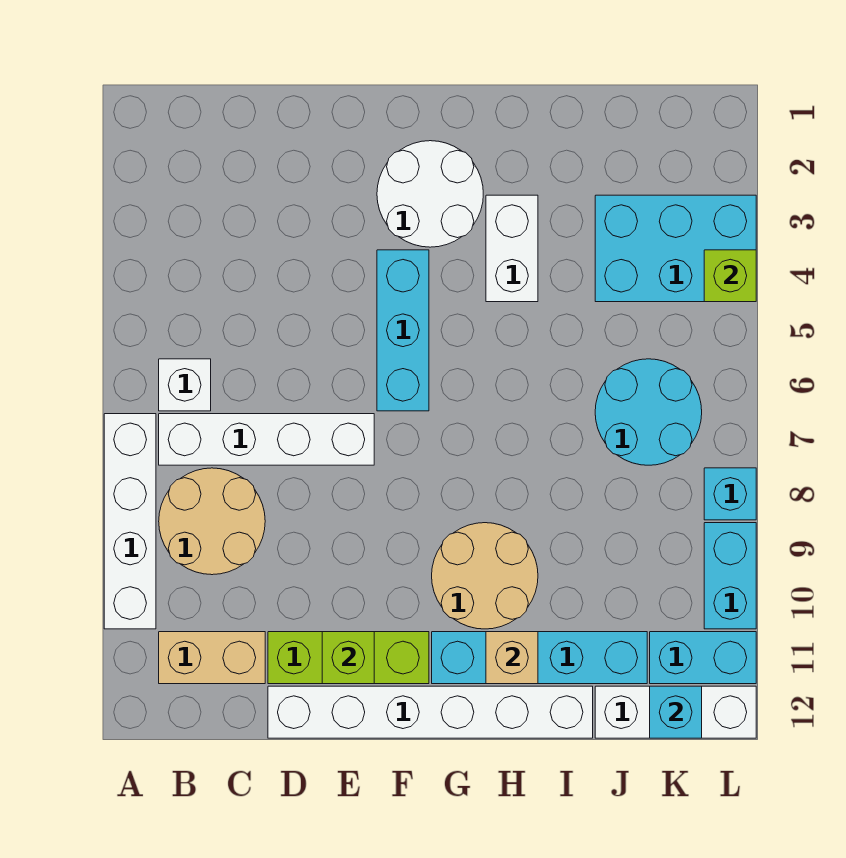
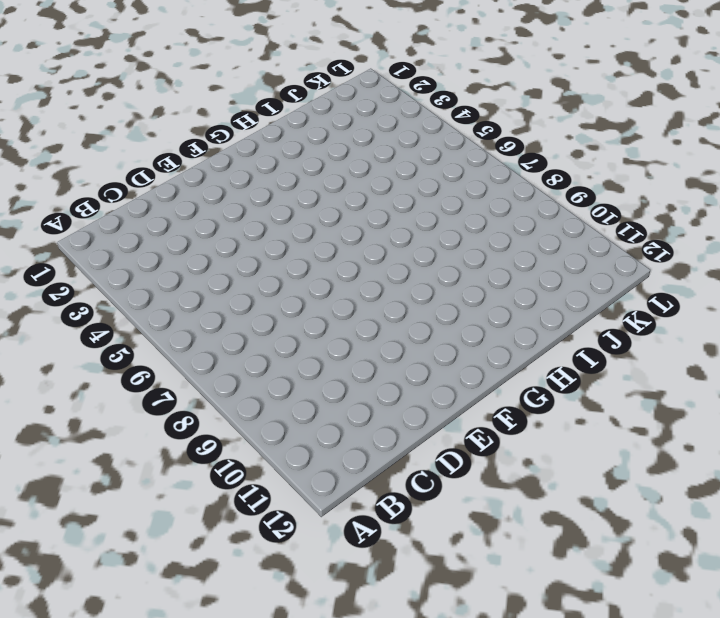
none -> white brick A7:A10 level 1
none -> white brick B6 level 1
none -> white brick B7:E7 level 1

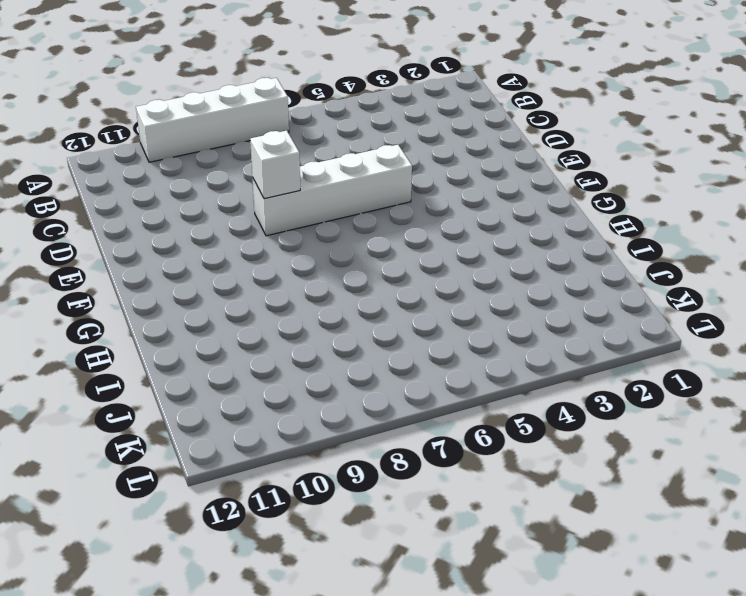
white brick E5:E8 level 1 -> white brick B7:E7 level 1
white brick E8 level 2 -> white brick B6 level 1
none -> tan round brick B8:C9 level 1
none -> tan brick B11:C11 level 1
none -> lime brick D11:F11 level 1

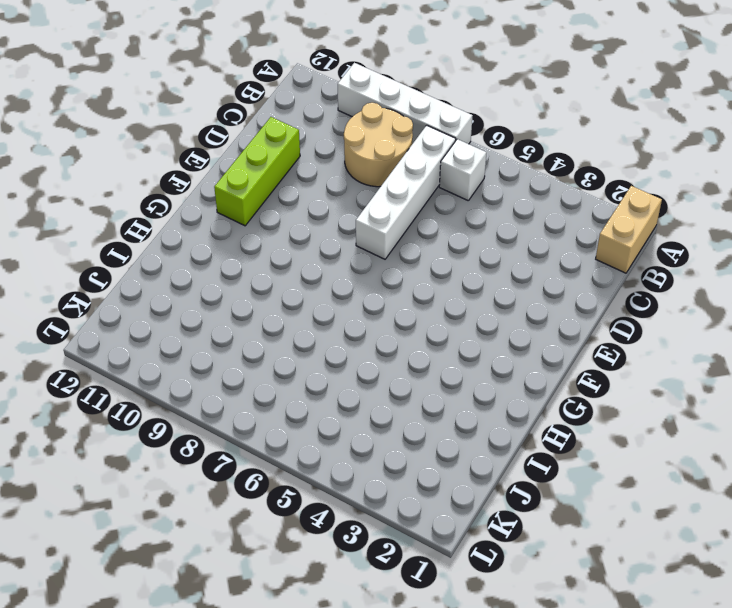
tan brick A1:B1 level 1 -> tan brick B11:C11 level 1
none -> white brick D12:I12 level 1
none -> white round brick F2:G3 level 1
none -> cyan brick F4:F6 level 1

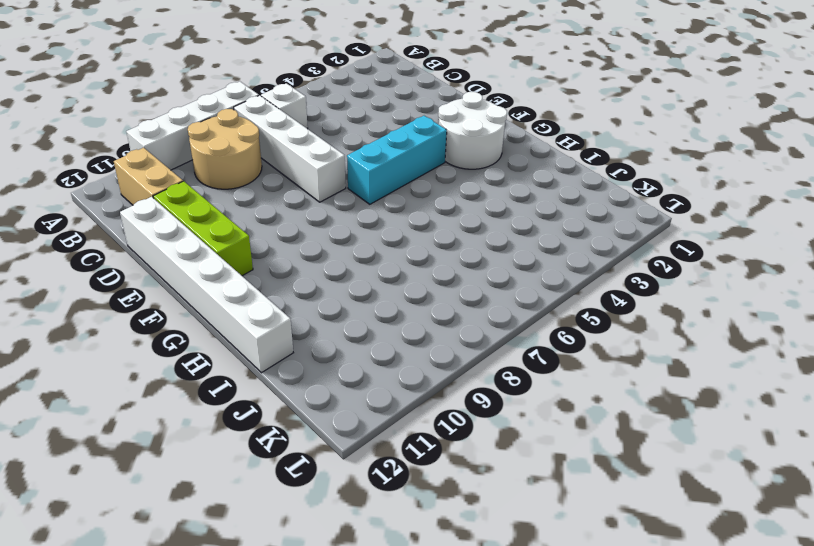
none -> tan round brick G9:H10 level 1
none -> cyan brick G11:J11 level 1
none -> white brick H3:H4 level 1

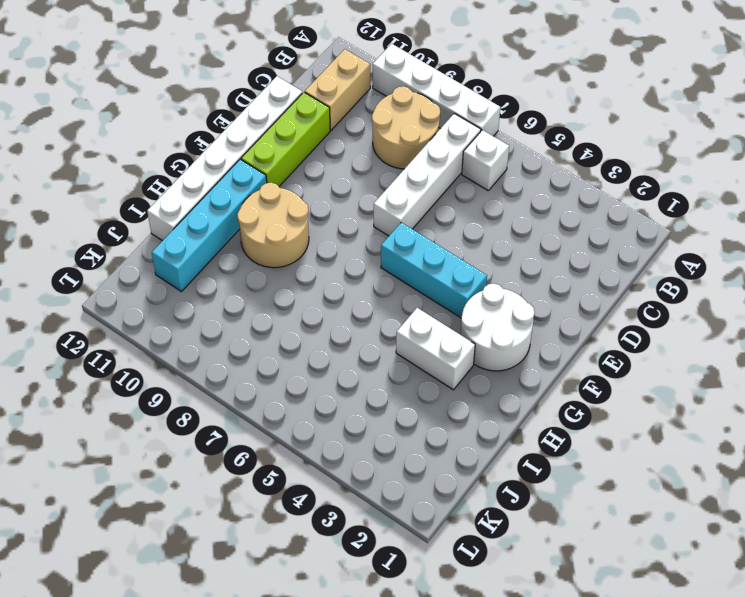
none -> cyan brick J3:L4 level 1
none -> cyan round brick J6:K7 level 1
none -> white brick J12:L12 level 1

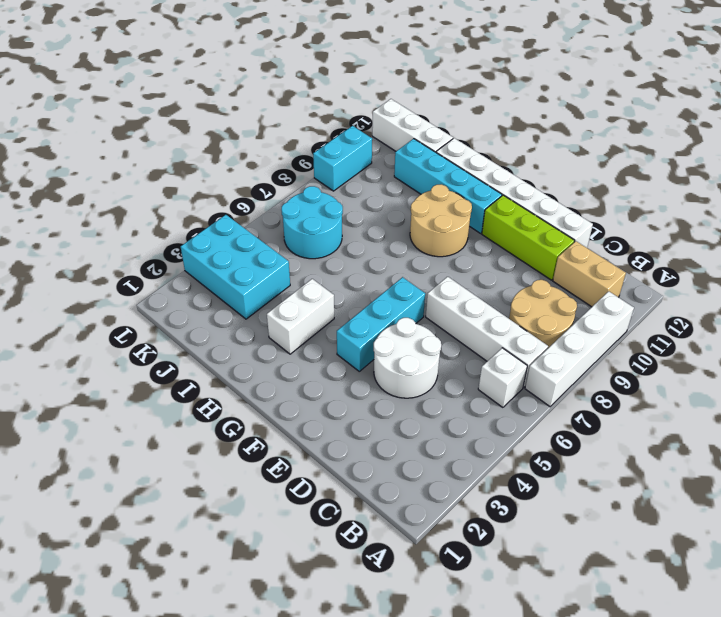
white round brick D4:E5 level 1 -> white round brick F2:G3 level 1
none -> cyan brick K11:L11 level 1
none -> cyan brick L8 level 1
none -> lime brick E11 level 2

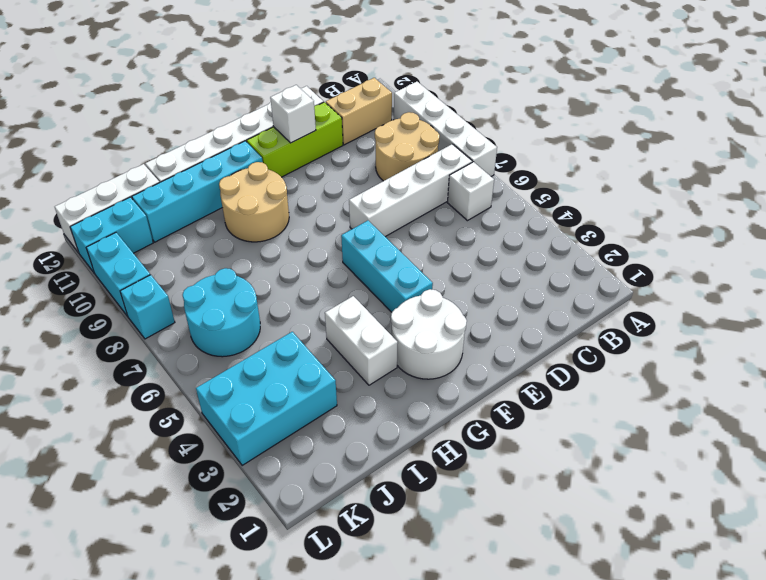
white brick E11 level 2 -> lime brick E11 level 2
none -> tan brick H11 level 2
none -> cyan brick K12 level 2
none -> lime brick L4 level 2

